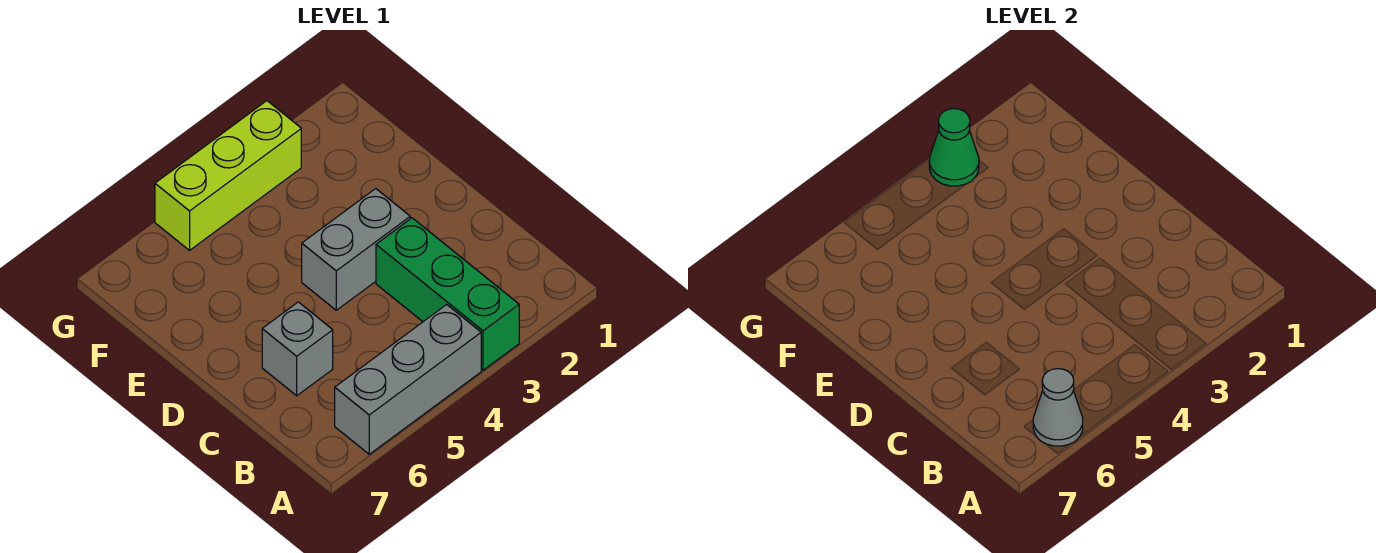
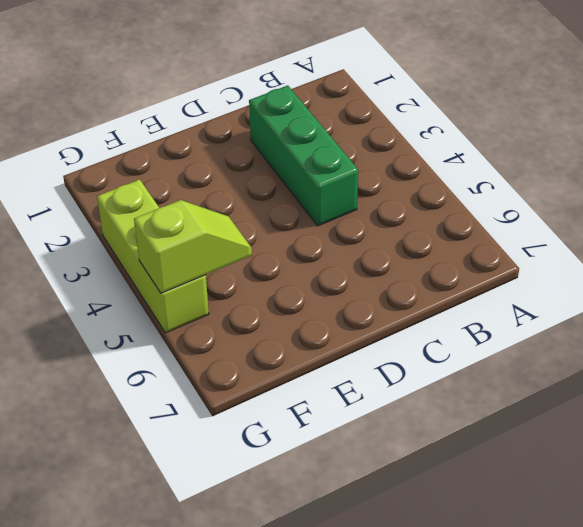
green brick C2:C4 level 1 -> green brick A3:C3 level 1
lime slope F5:G5 level 2 top G -> none
none -> grey brick A4:A6 level 1
none -> grey brick C6 level 1

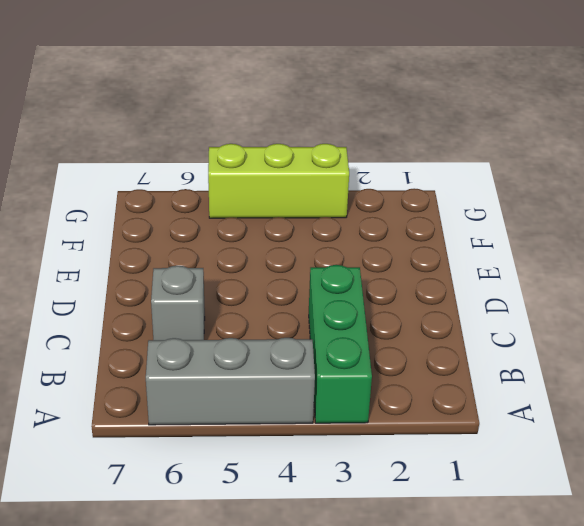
none -> grey brick D3:D4 level 1
none -> grey cone A6 level 2

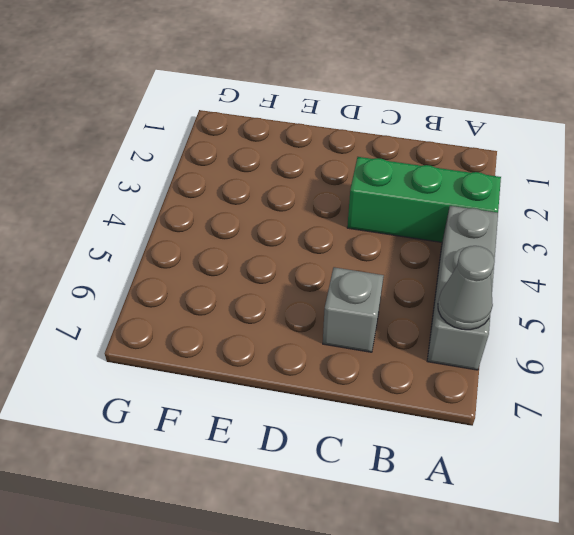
none -> grey brick D3:D4 level 1
none -> lime brick G3:G5 level 1

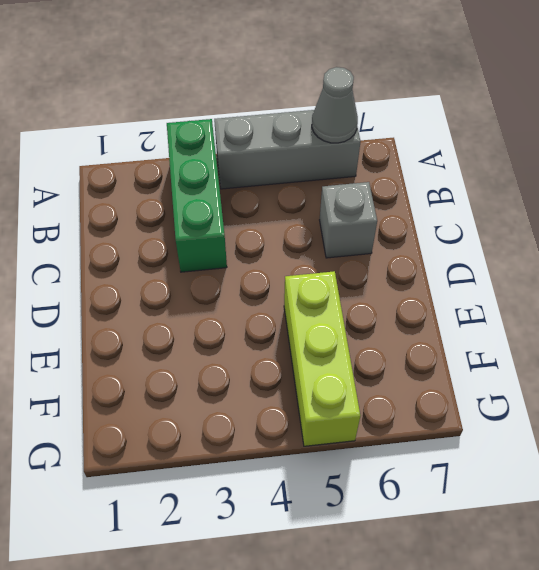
lime brick E5:G5 level 1 -> lime brick G3:G5 level 1
none -> grey brick D3:D4 level 1
none -> green cone G3 level 2

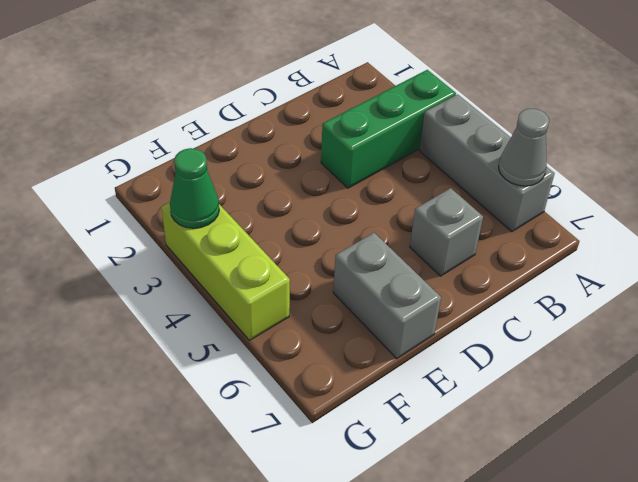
grey brick E6:E7 level 1 -> grey brick D3:D4 level 1

